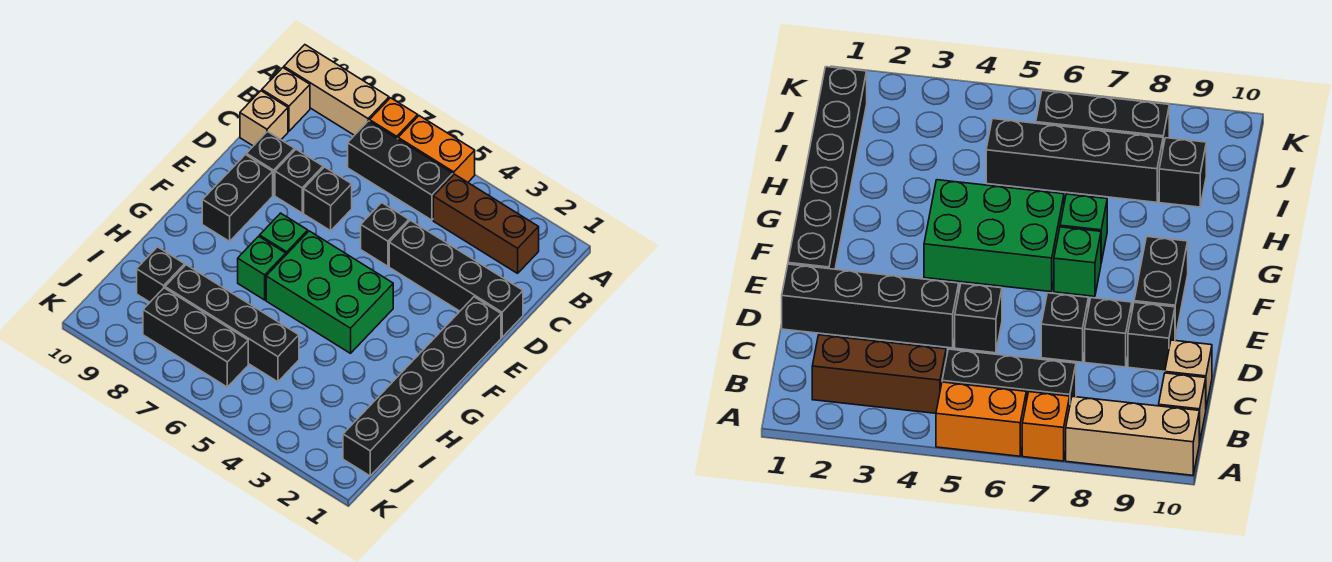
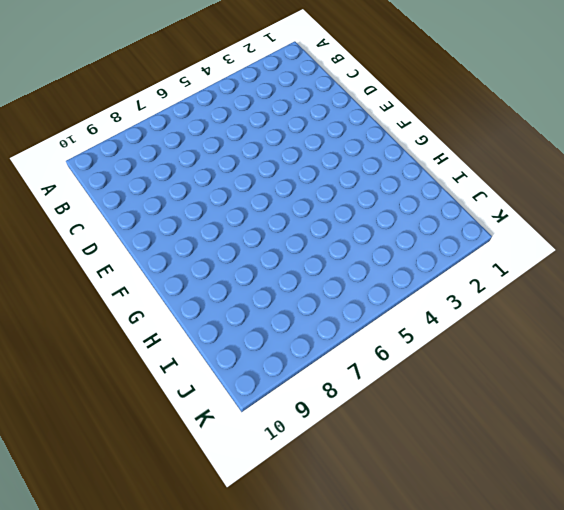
none -> orange brick A5:A6 level 1
none -> orange brick A7 level 1
none -> tan brick A8:A10 level 1

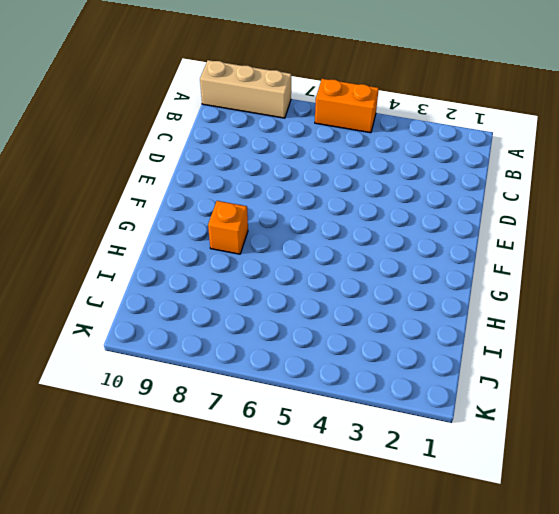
orange brick G8 level 1 -> orange brick A7 level 1
none -> brown brick B2:B4 level 1
none -> black brick B5:B7 level 1
none -> tan brick B10 level 1

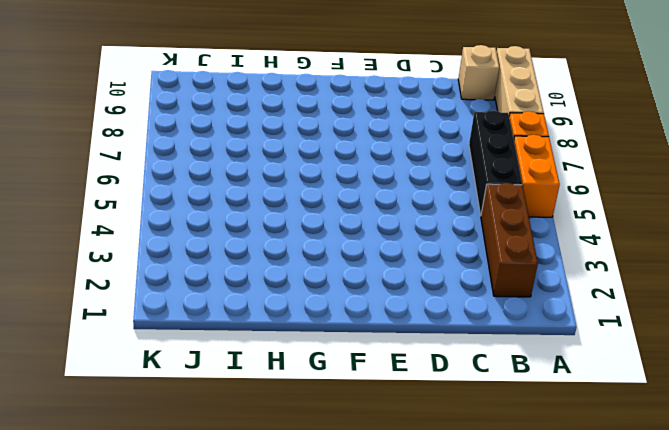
none -> tan brick C10 level 1
none -> black brick D1:D4 level 1
none -> black brick D5 level 1

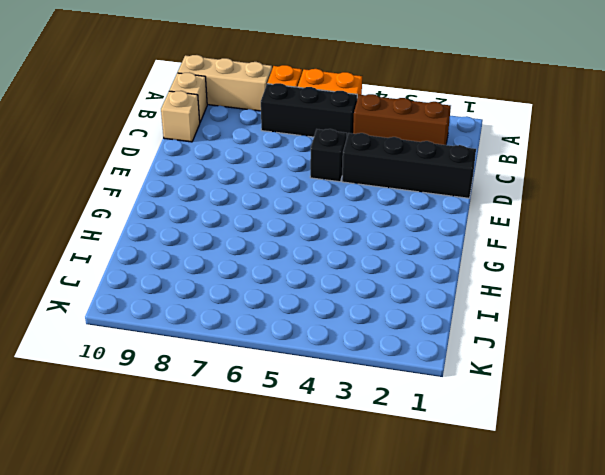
none -> black brick D7 level 1
none -> black brick D8 level 1
none -> black brick D9 level 1

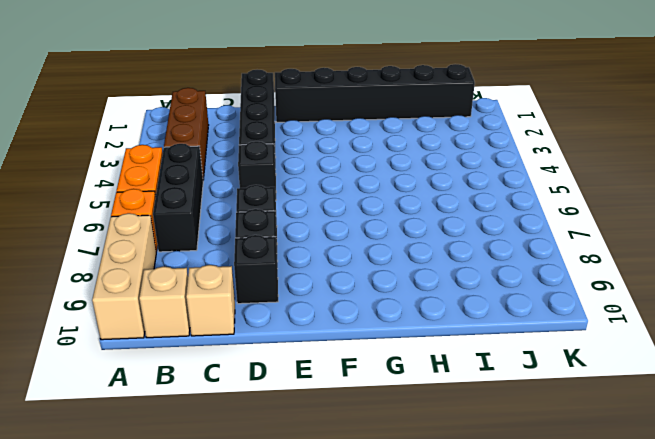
none -> black brick E9:F9 level 1
none -> green brick F4:G6 level 1
none -> green brick F7 level 1

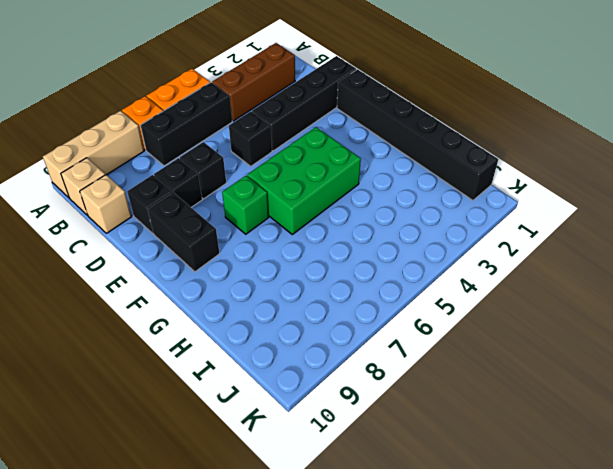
none -> green brick G7 level 1
none -> black brick I5:I8 level 1
none -> black brick I9 level 1

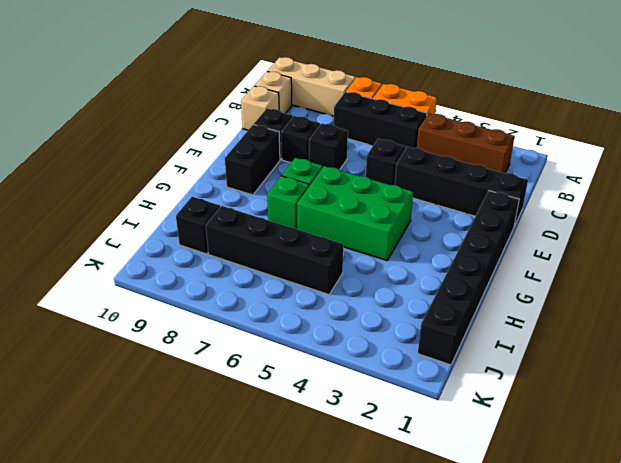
none -> black brick J6:J8 level 1

